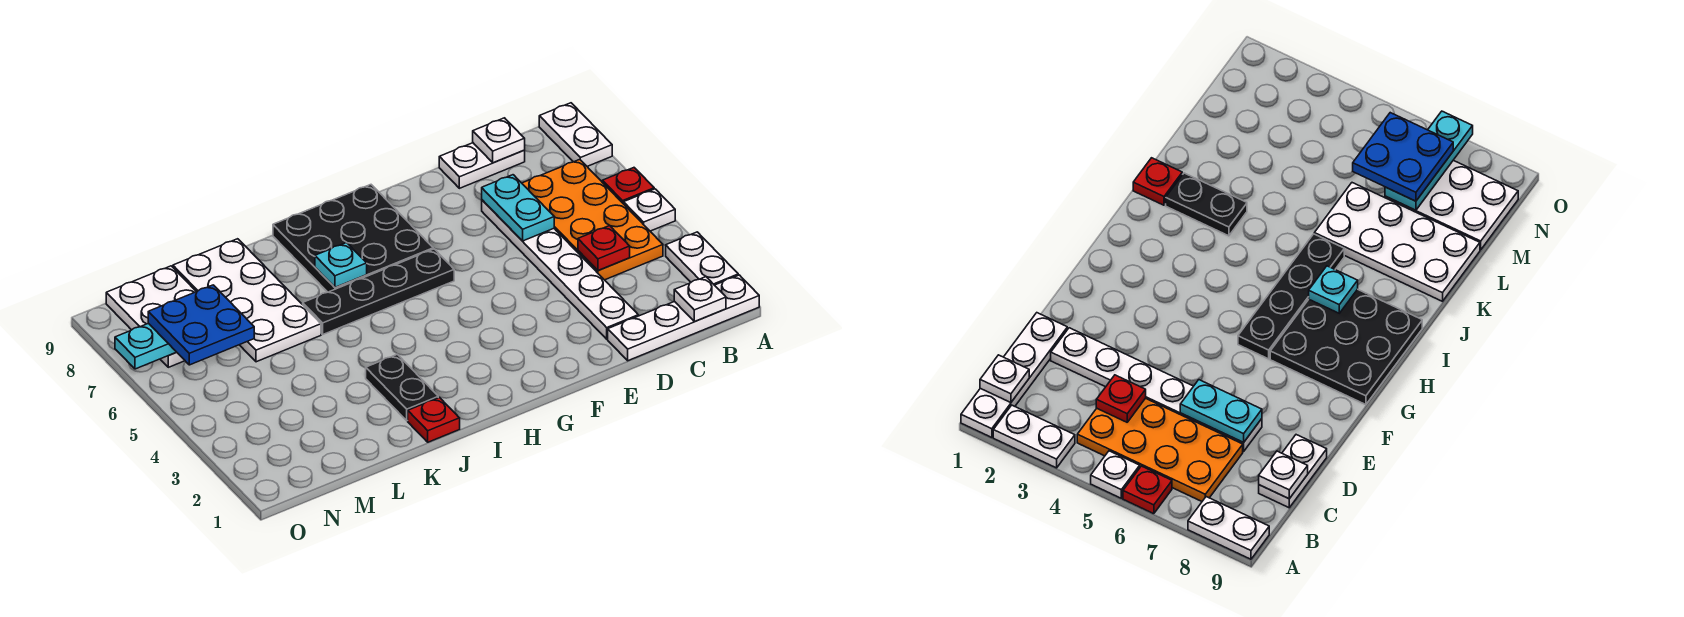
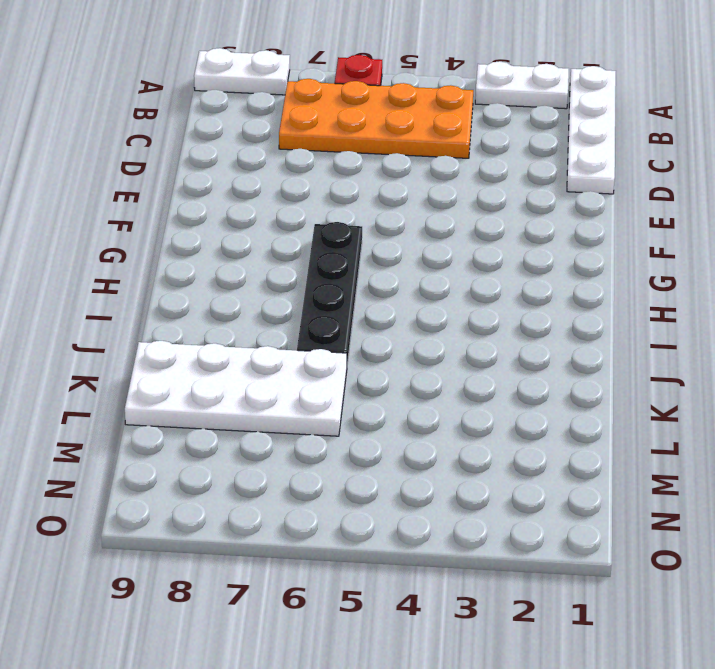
none -> white plate A5 level 1
none -> white plate C9:D9 level 1
none -> white plate D2:D7 level 1

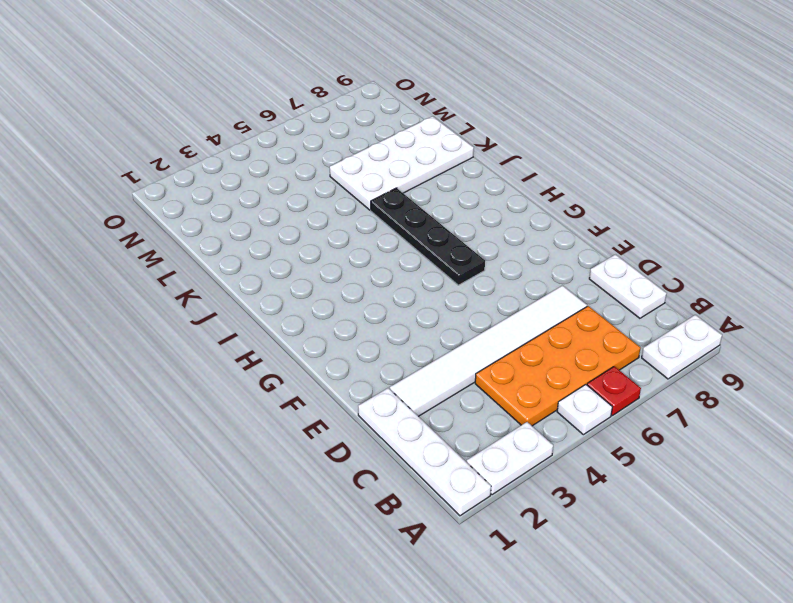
white tile D2:D7 level 1 -> white plate D2:D7 level 1
none -> black plate G7:I9 level 1
none -> red plate J1 level 1
none -> black plate J2:J3 level 1

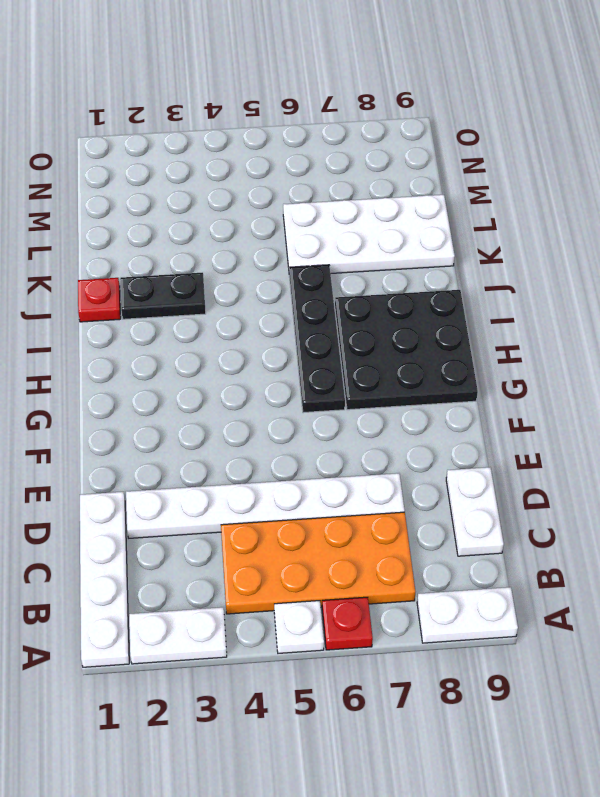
none -> white plate M7:N9 level 1
none -> white plate B1 level 2
none -> red plate C4 level 2

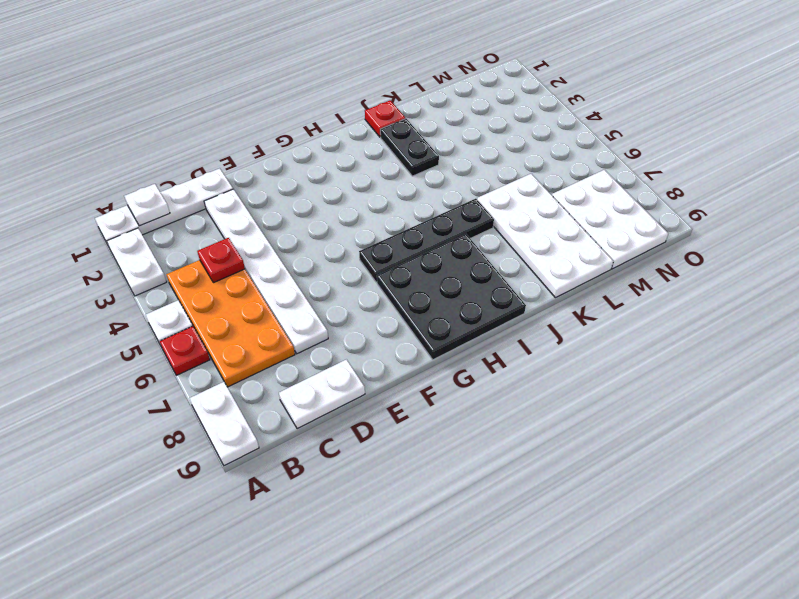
none -> white plate C9 level 2
none -> cyan plate D6:D7 level 2
none -> cyan plate I7 level 2

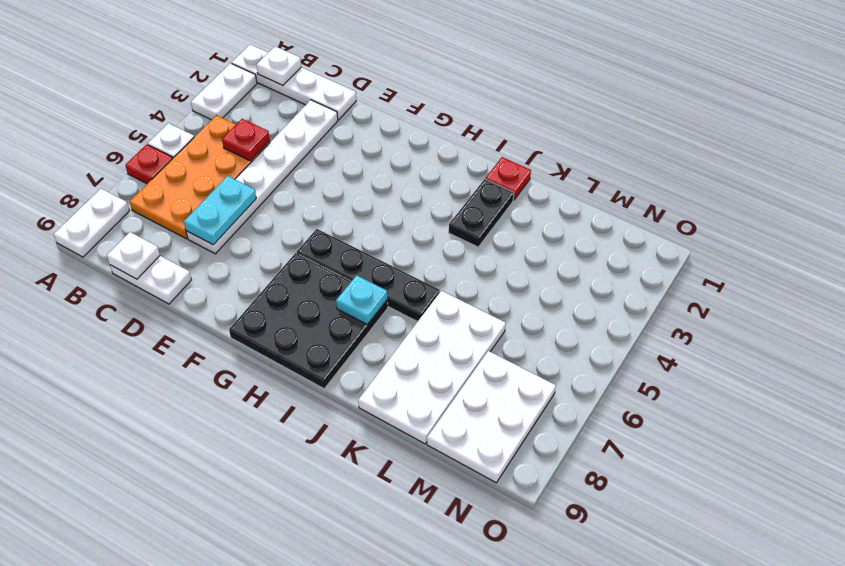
none -> cyan plate M7:O7 level 2
none -> blue plate M6:N7 level 3

